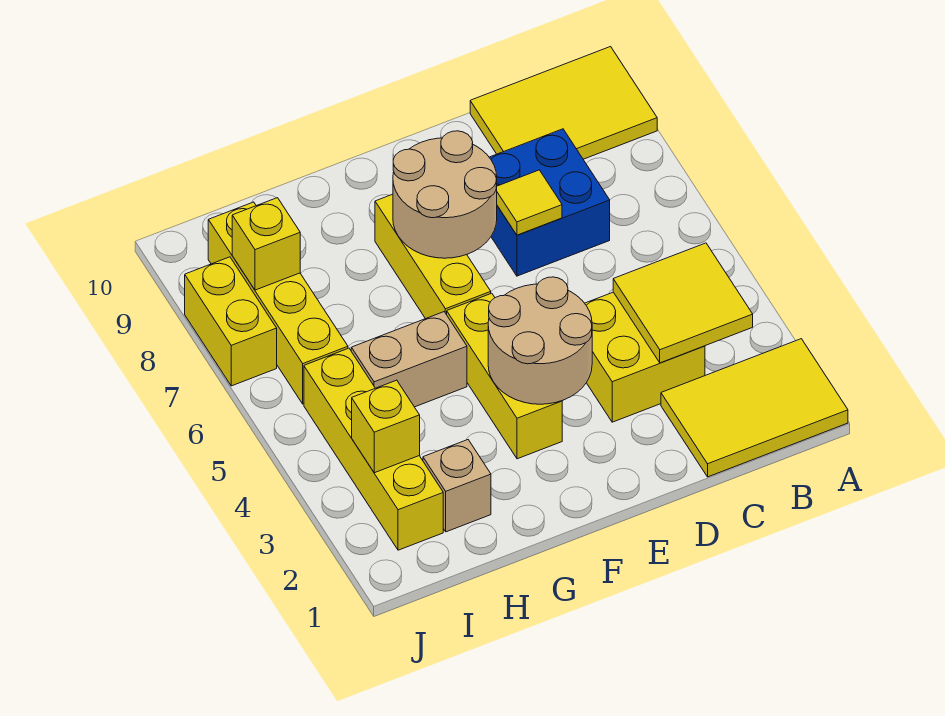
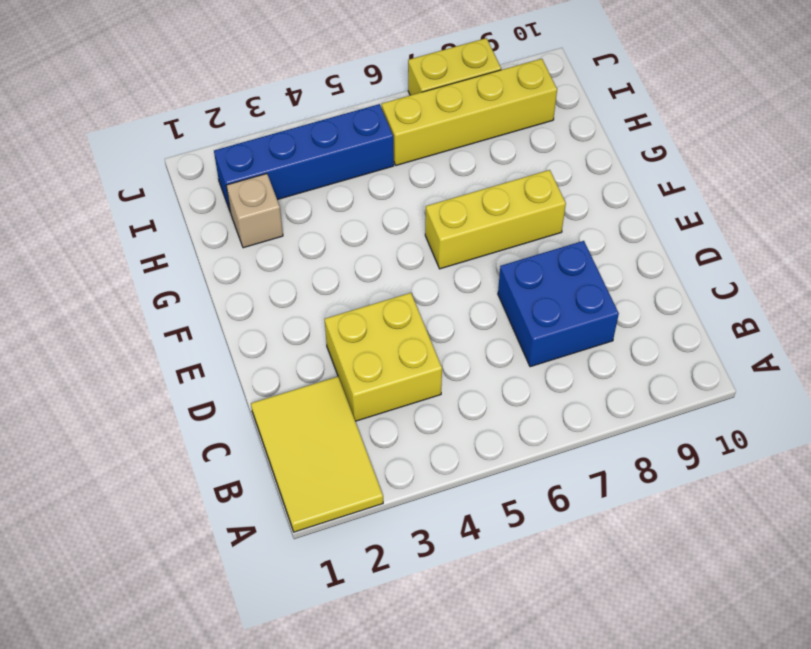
blue brick I2:I5 level 1 -> yellow brick I2:I5 level 1
none -> yellow tile A9:C10 level 1
none -> yellow brick F3:F5 level 1
none -> tan brick G5:H5 level 1

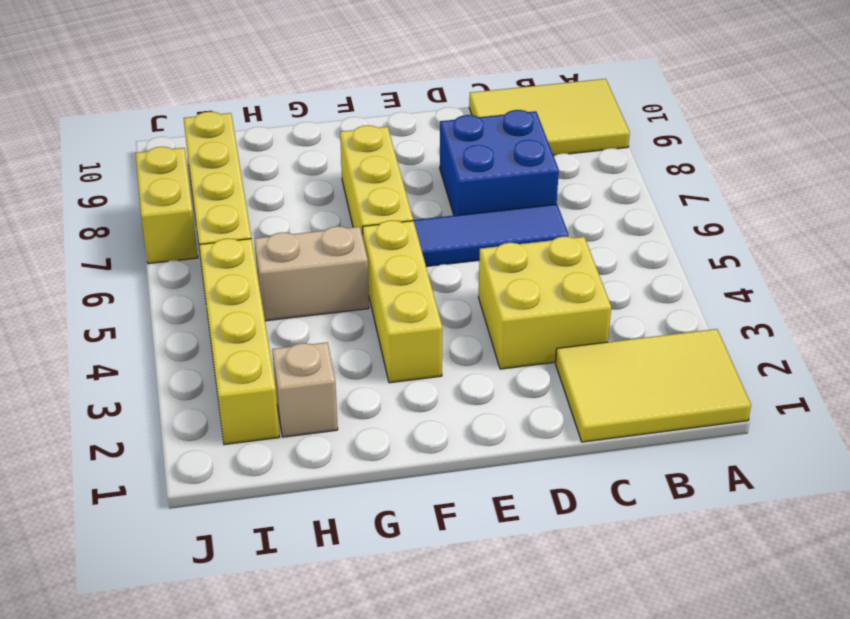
blue tile C6:E6 level 1 -> none
none -> yellow tile B3:C4 level 2
none -> yellow tile D7 level 2
none -> tan round brick E3:F4 level 2

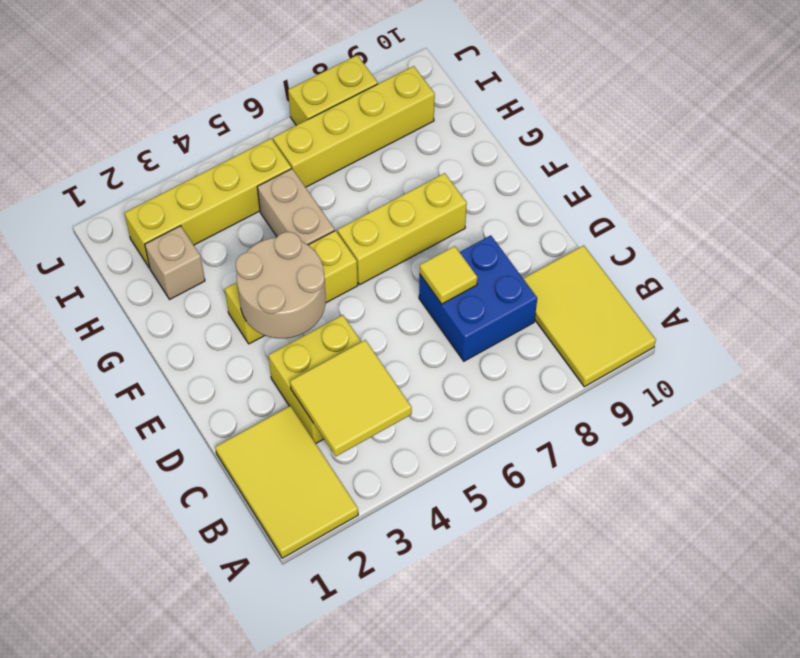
none -> tan round brick E7:F8 level 2
none -> yellow brick I3 level 2
none -> yellow brick I8 level 2

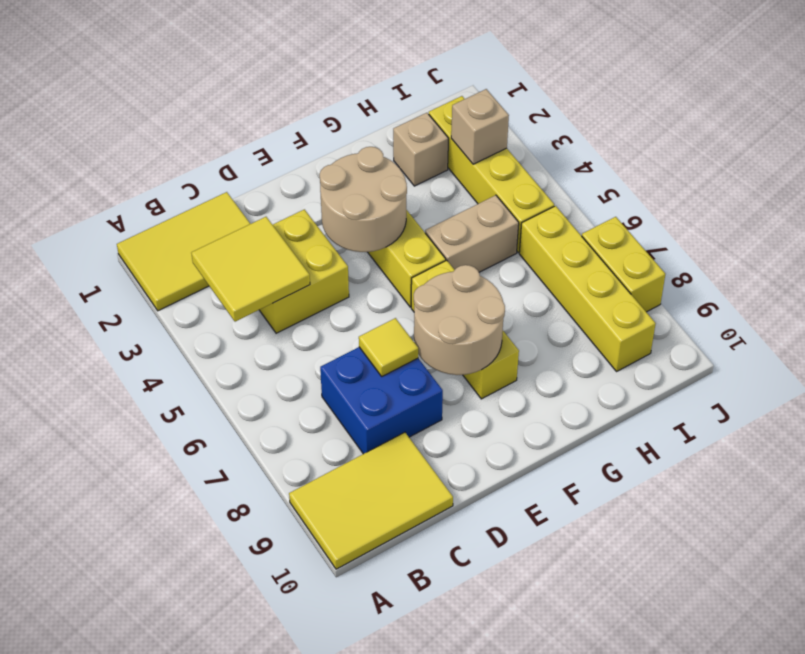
tan brick I3 level 2 -> yellow brick I3 level 2
none -> yellow brick I8 level 2

